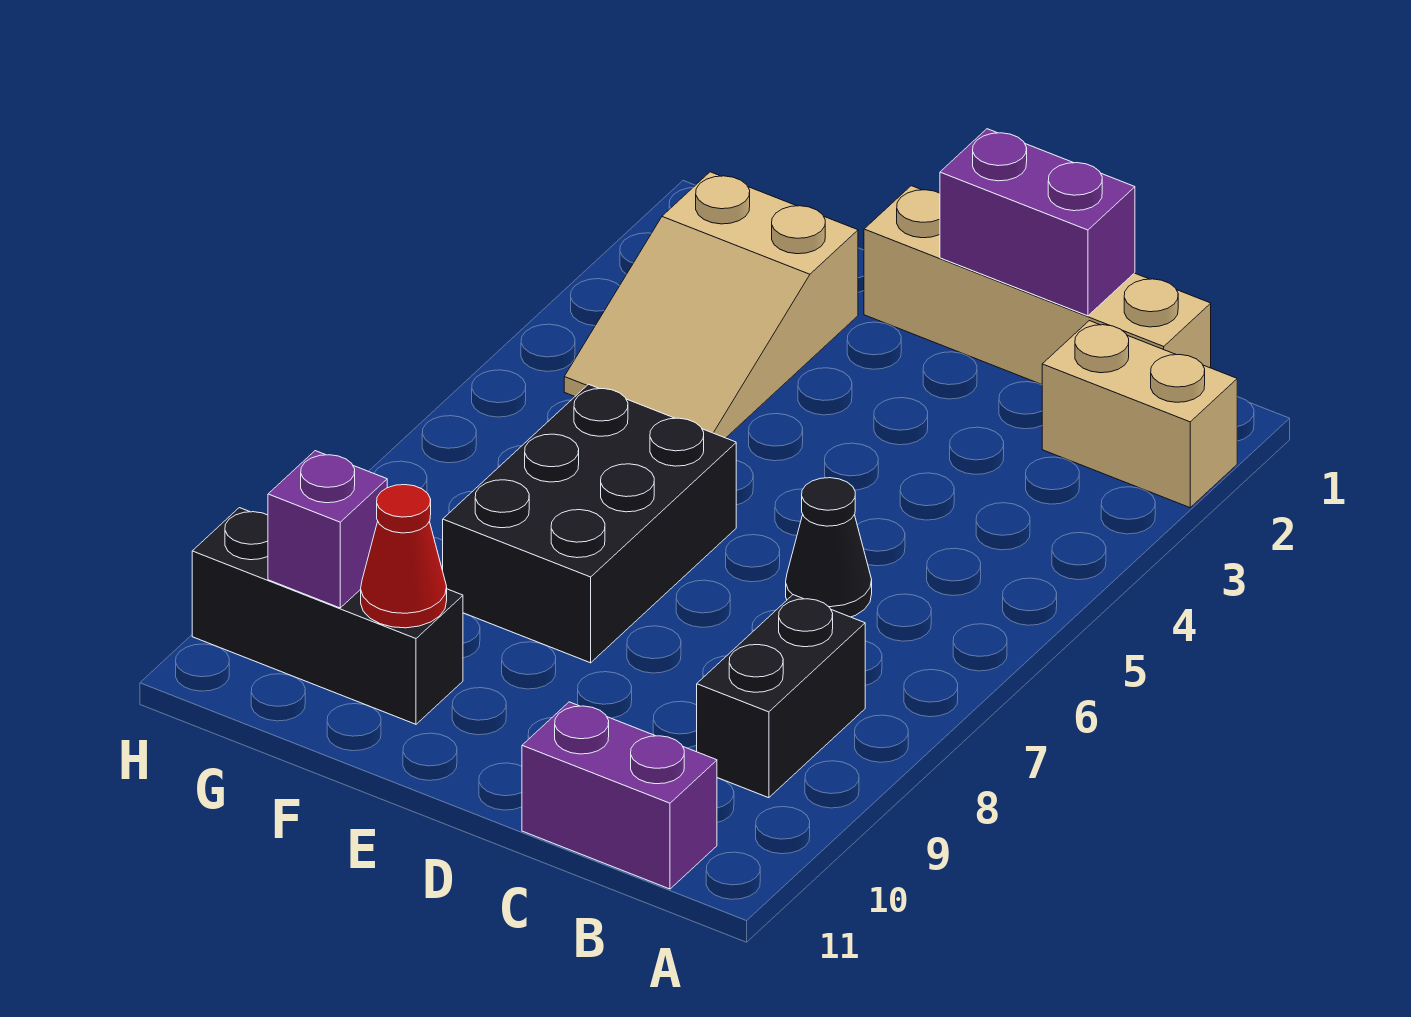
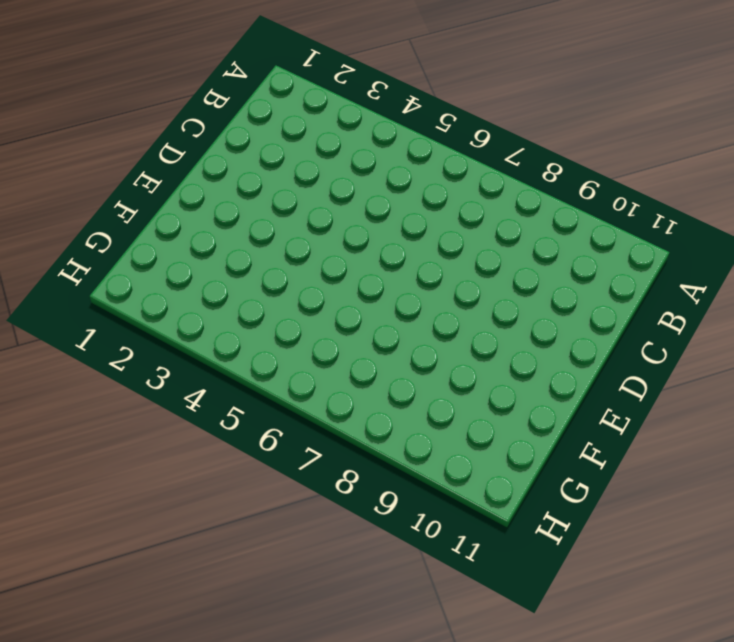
none -> tan brick A2:B2 level 1
none -> tan brick B1:E1 level 1

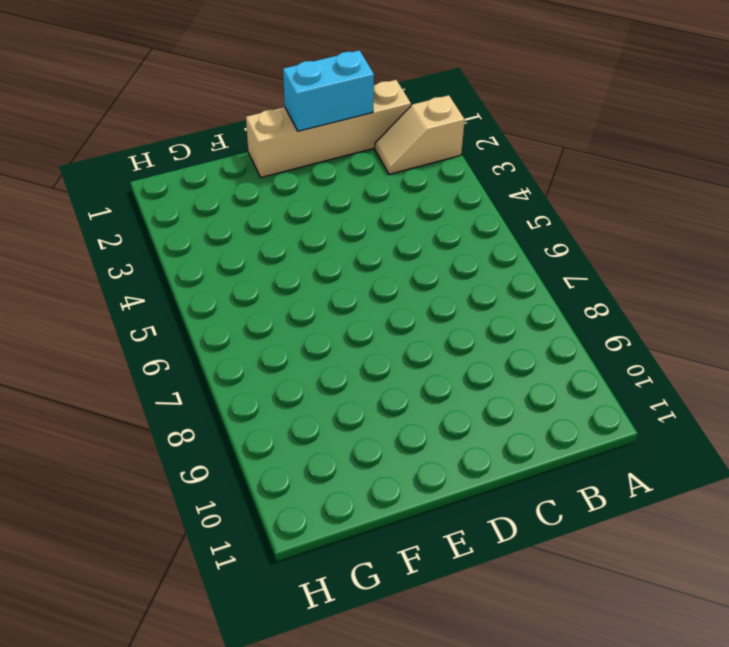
tan slope A2:B2 level 1 top A -> tan brick A2:B2 level 1
cyan brick C1:D1 level 2 -> purple brick C1:D1 level 2
none -> black brick B8:B9 level 1
none -> purple brick B11:C11 level 1

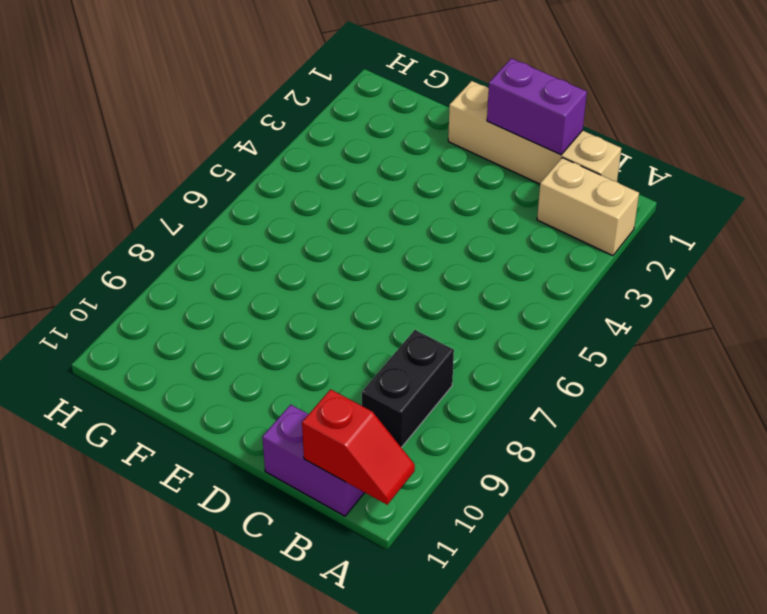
red slope A11:B11 level 2 top B -> none
none -> black cone C6 level 1
none -> black brick E6:F8 level 1

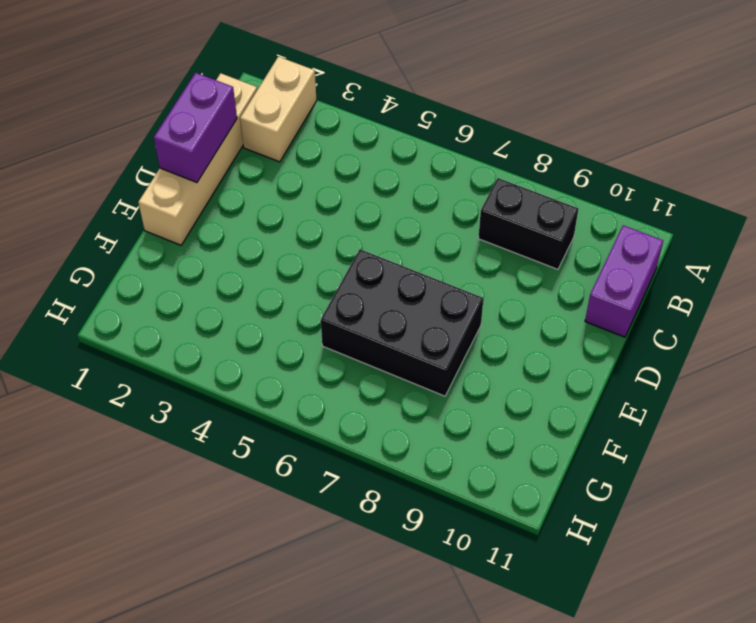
none -> black cone C6 level 1
none -> tan slope F2:G4 level 1 top 2

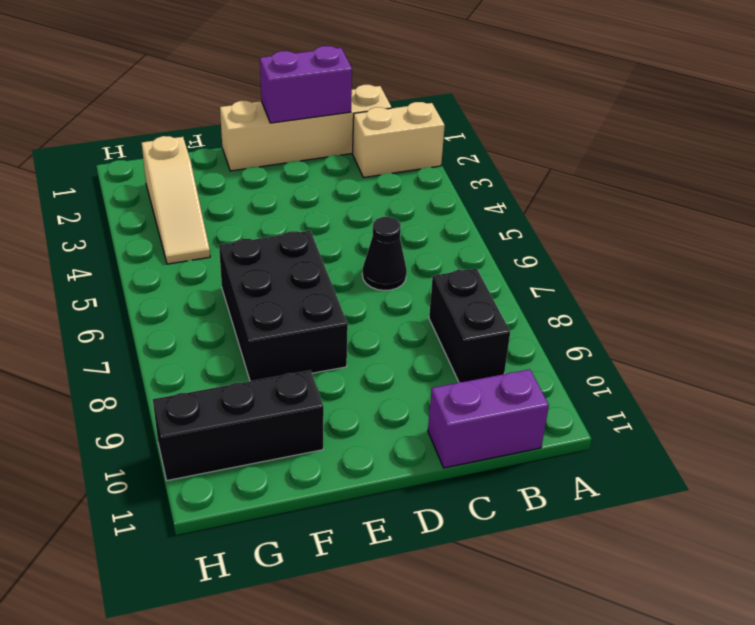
tan slope G2:G4 level 1 top 2 -> tan slope F2:G4 level 1 top 2
none -> red cone F10 level 2
none -> purple brick G10 level 2

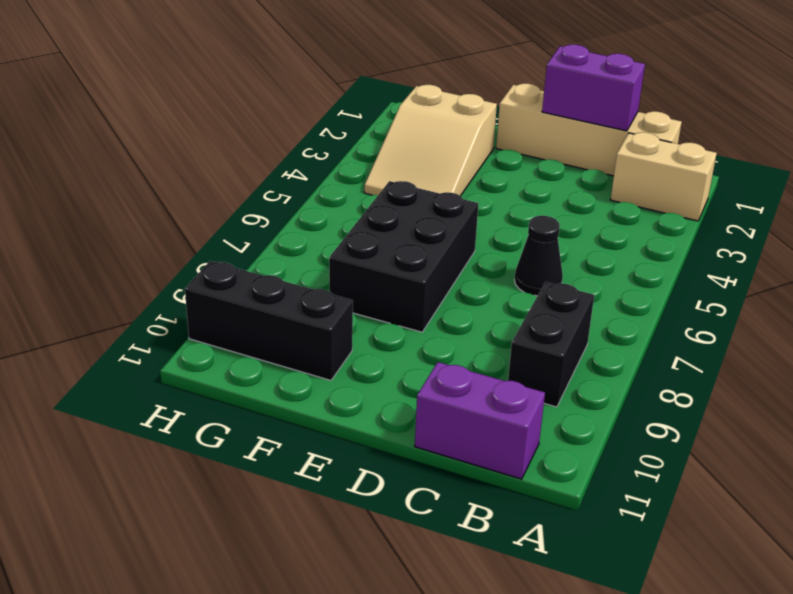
none -> red cone F10 level 2
none -> purple brick G10 level 2

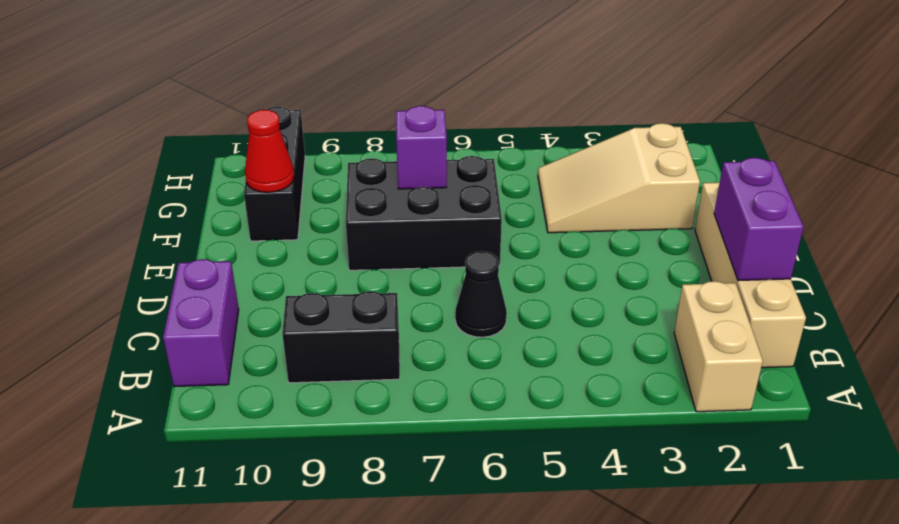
purple brick F7 level 2 -> purple brick G10 level 2

